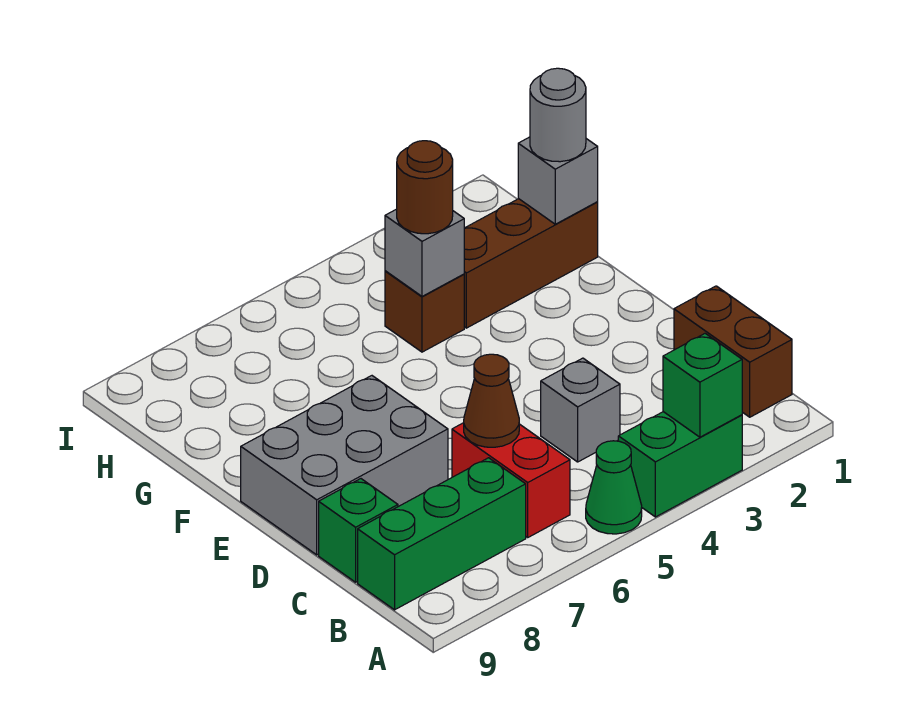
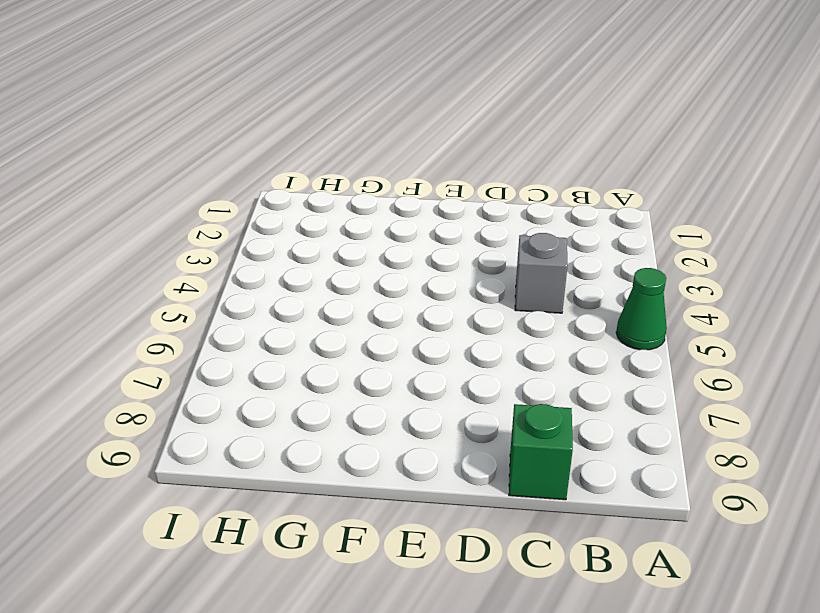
none -> green brick A3:A4 level 1
none -> brown brick B1:C1 level 1
none -> red brick B6:C6 level 1

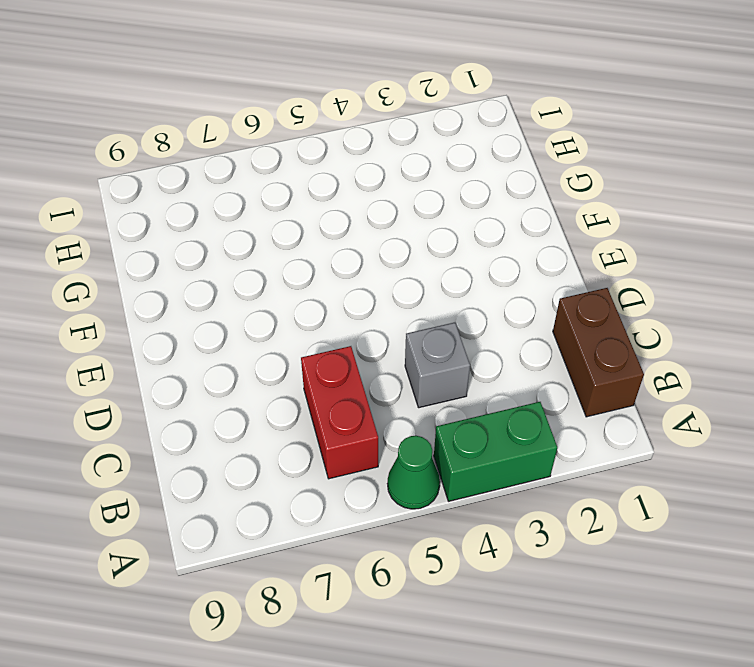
none -> green brick B7:B9 level 1
none -> green brick C9 level 1
none -> grey brick D7:E9 level 1

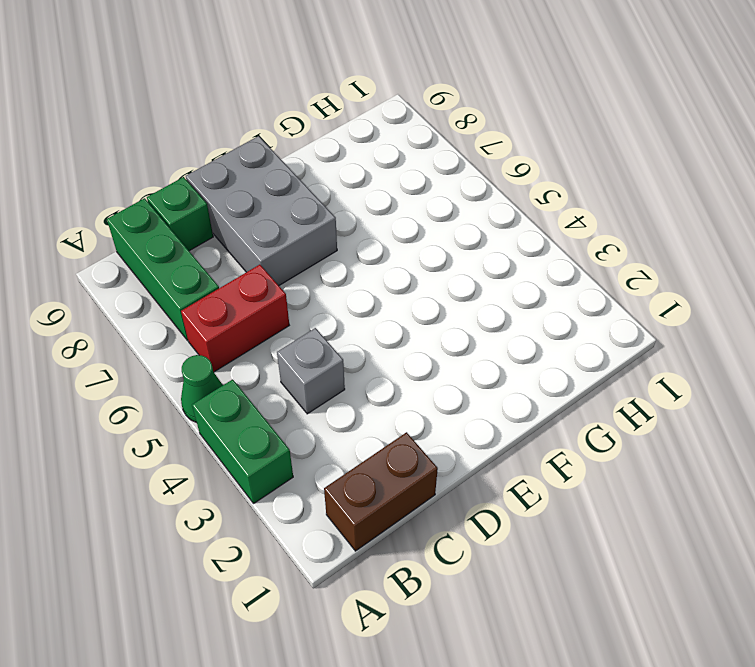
none -> brown brick G1:G3 level 1
none -> brown brick G4 level 1
none -> green brick A3 level 2

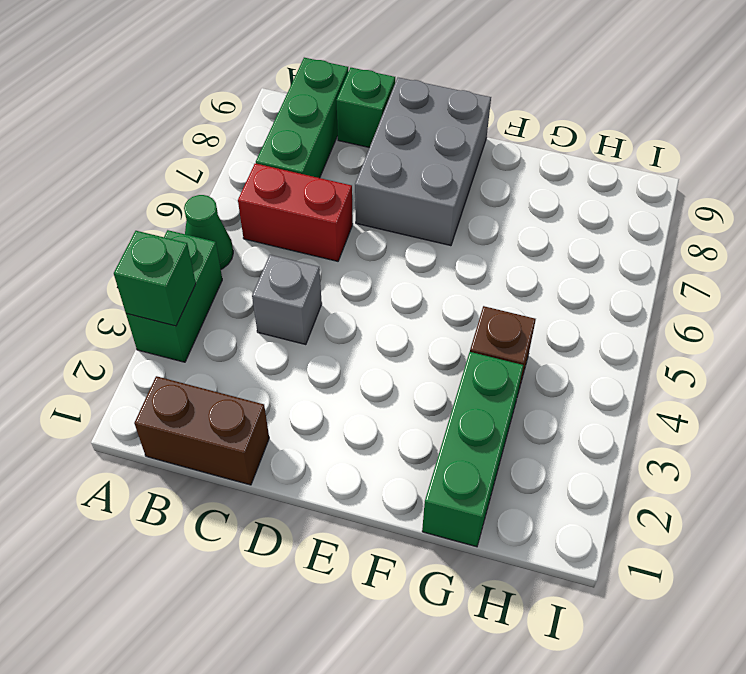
green brick G1:G3 level 1 -> brown brick G1:G3 level 1
none -> brown cone C6 level 2
none -> grey brick G1 level 2
none -> grey brick G4 level 2

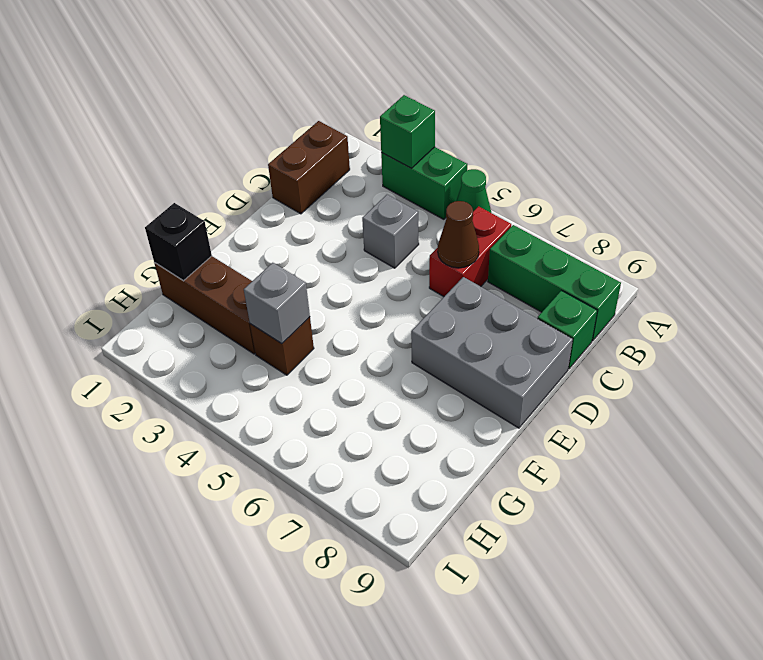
black brick G1 level 2 -> grey brick G1 level 2
none -> grey round brick G1 level 3
none -> brown round brick G4 level 3

